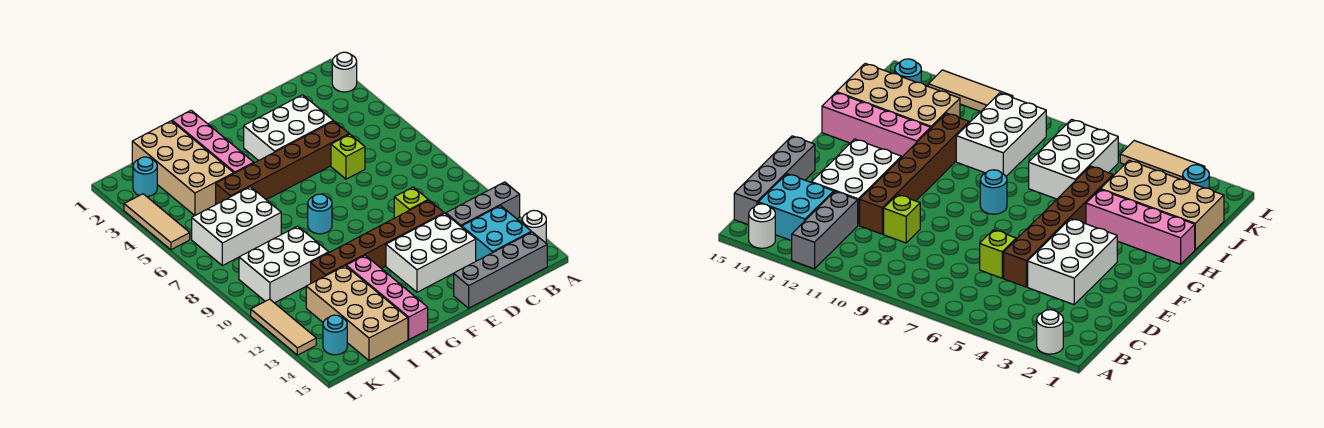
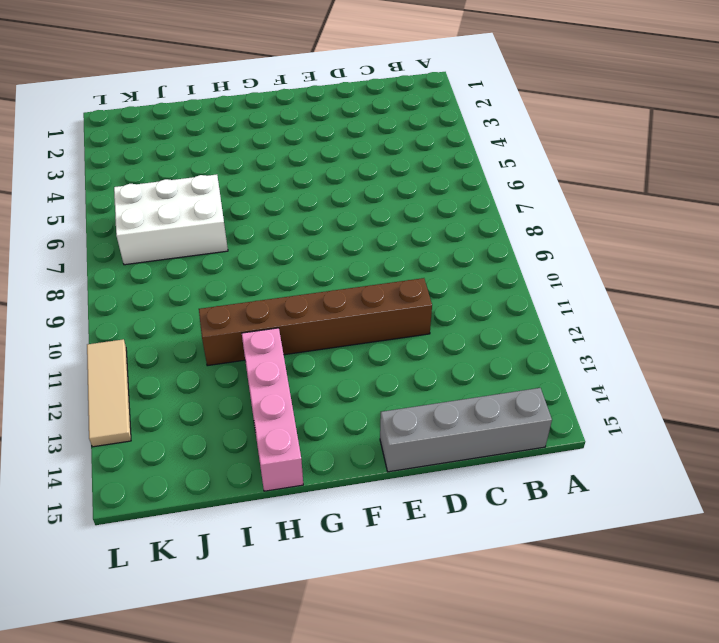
none -> white round brick A2 level 1
none -> grey brick A12:C12 level 1
none -> white round brick A14 level 1

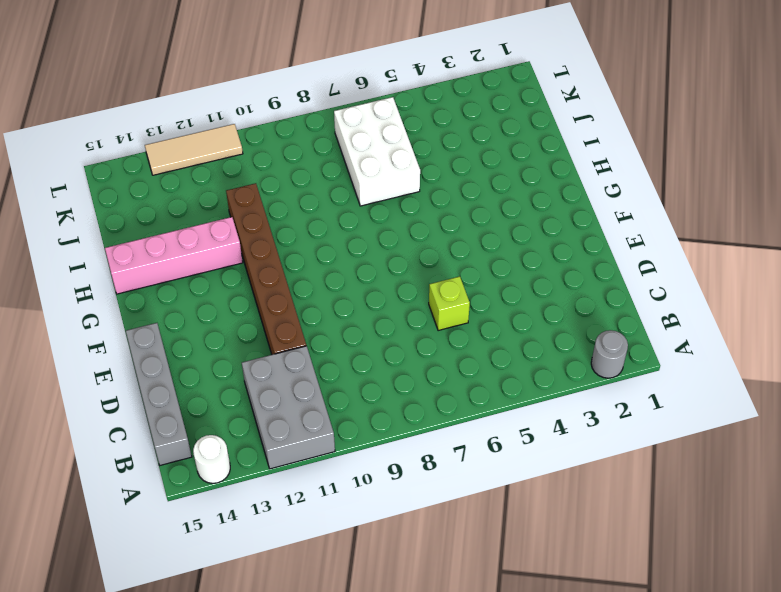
grey round brick A2 level 1 -> white round brick A2 level 1
grey brick A11:C12 level 1 -> grey brick A12:C12 level 1
none -> cyan brick B13:C14 level 1
none -> white brick D3:F4 level 1
none -> brown brick D5:I5 level 1

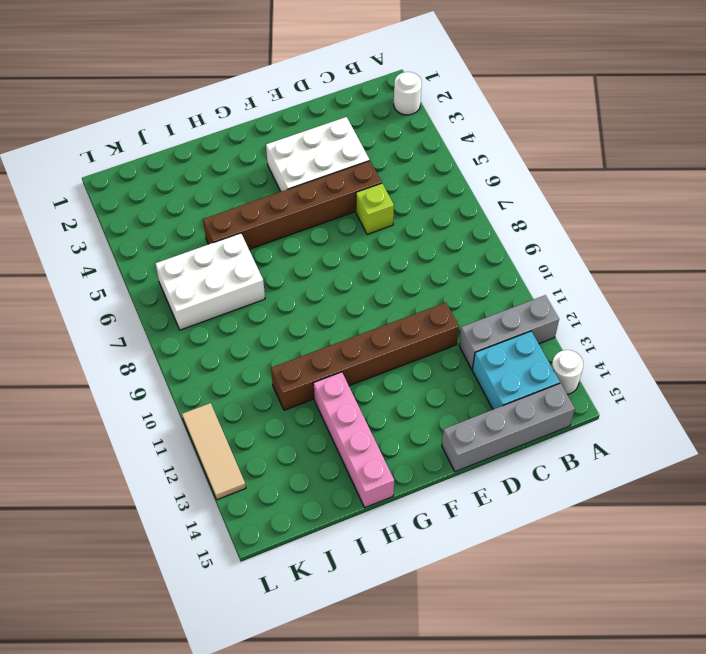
none -> lime brick D10 level 1
none -> white brick D12:F13 level 1
none -> cyan round brick G8 level 1

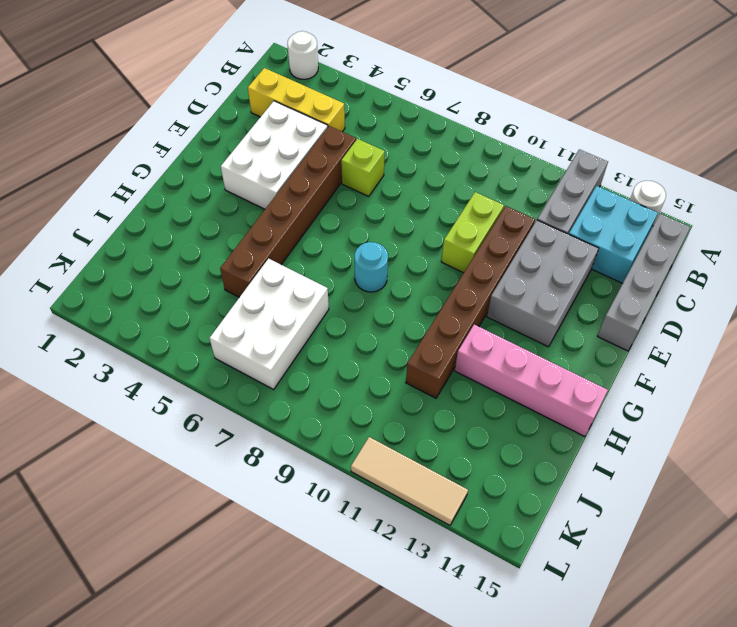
yellow brick C2:C4 level 1 -> none
lime brick D10:E10 level 1 -> lime brick D10 level 1
grey brick D12:F13 level 1 -> white brick D12:F13 level 1
none -> pink brick H1:H4 level 1
none -> tan brick I1:J4 level 1
none -> white brick I9:K10 level 1

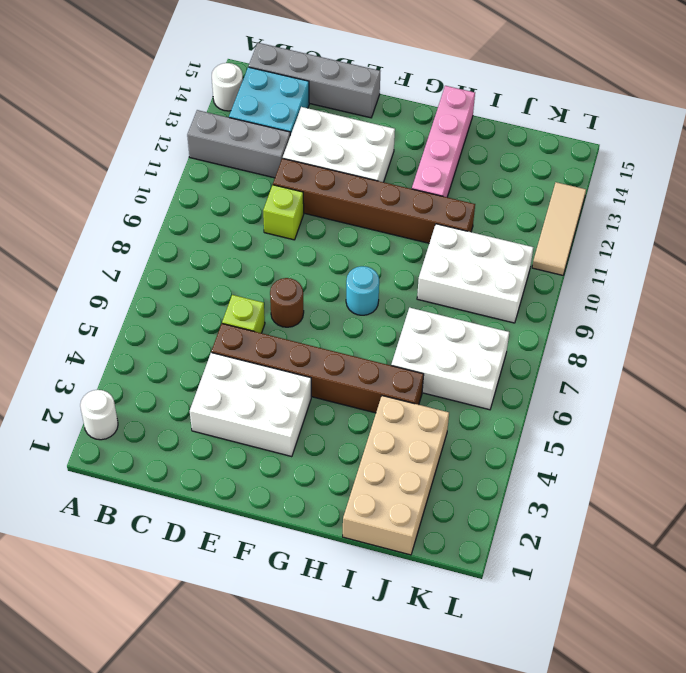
brown round brick E7 level 1 -> none
none -> pink brick H1:H4 level 1
none -> tan brick I12:J15 level 1
none -> cyan round brick K2 level 1

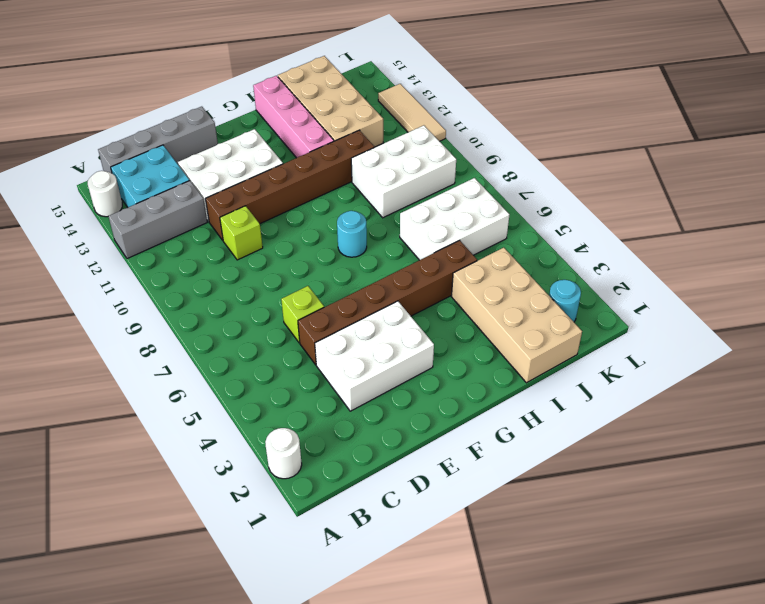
none -> pink brick H1:H4 level 1
none -> cyan round brick K14 level 1
none -> tan tile L3:L5 level 1

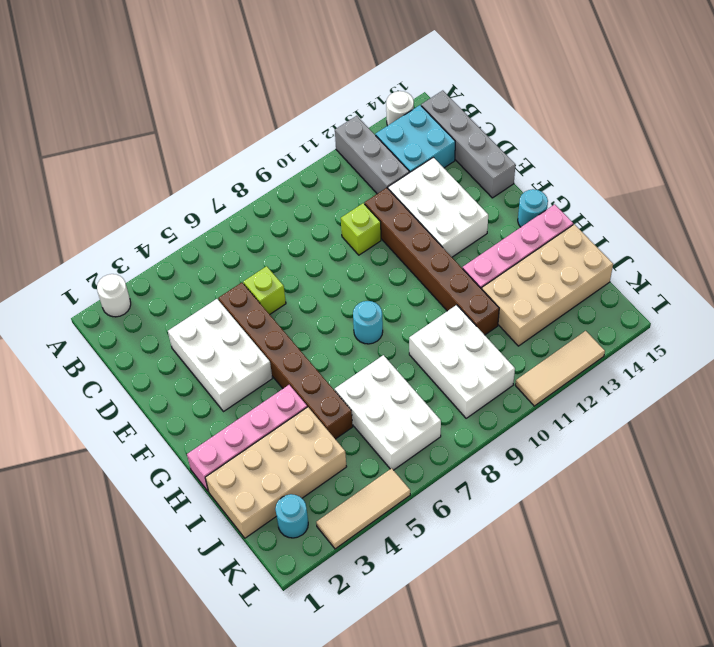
cyan round brick G15 level 1 -> cyan round brick K14 level 1

